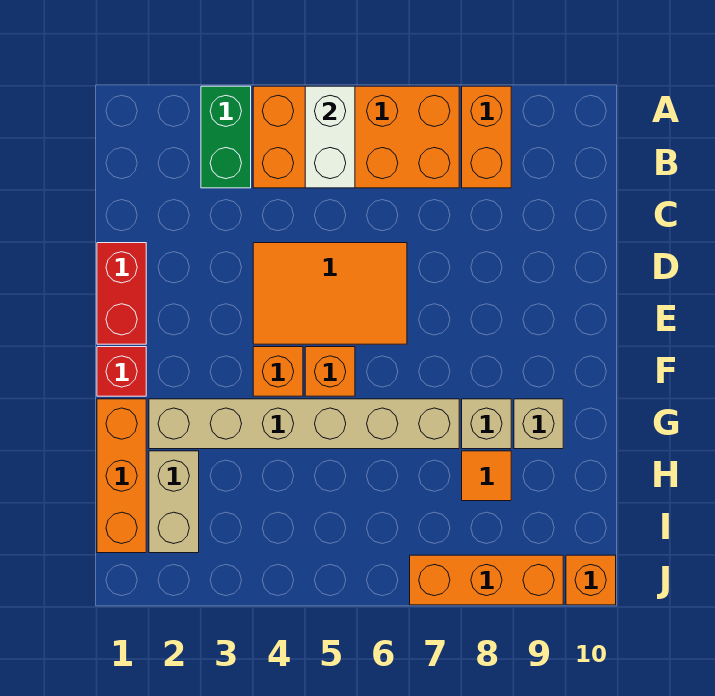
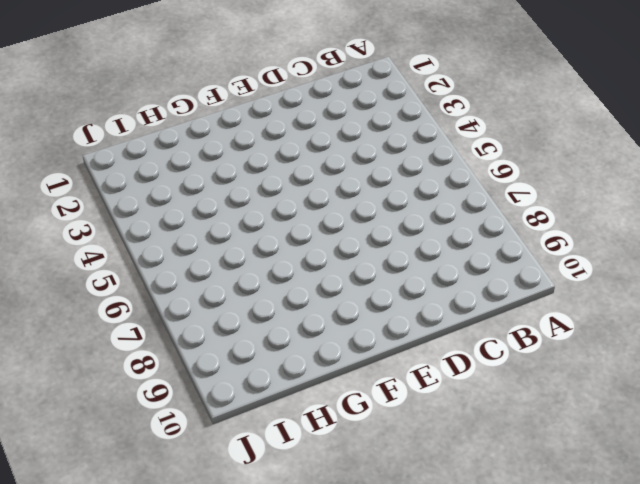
none -> green brick A3:B3 level 1
none -> orange brick A4:B7 level 1
none -> orange brick A8:B8 level 1

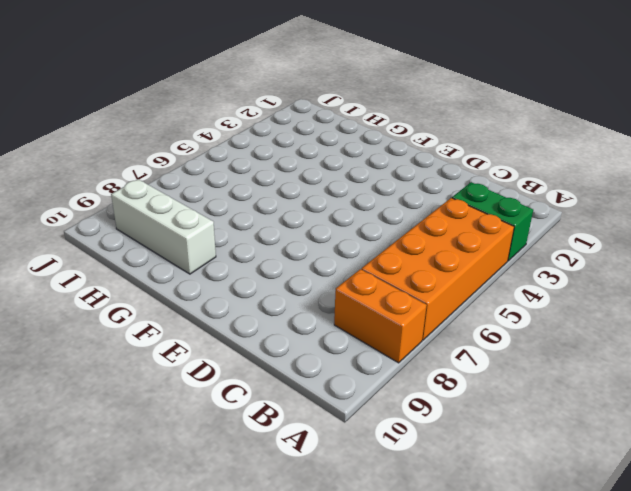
white brick G9:I9 level 1 -> tan brick G9 level 1
none -> red brick D1:E1 level 1
none -> orange tile D4:E6 level 1
none -> red brick F1 level 1

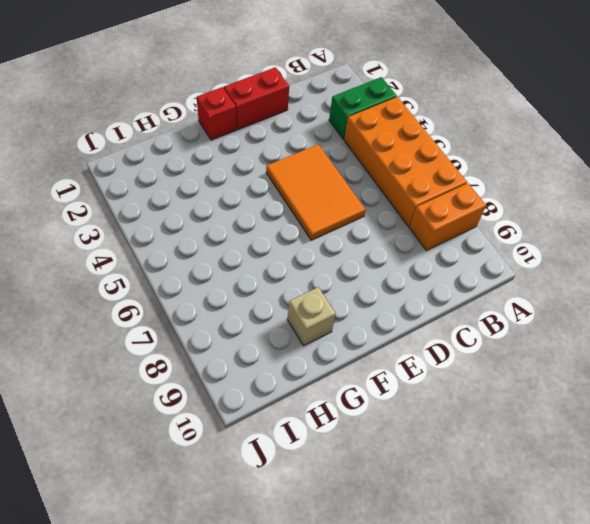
none -> orange brick F4 level 1
none -> orange brick F5 level 1
none -> orange brick G1:I1 level 1

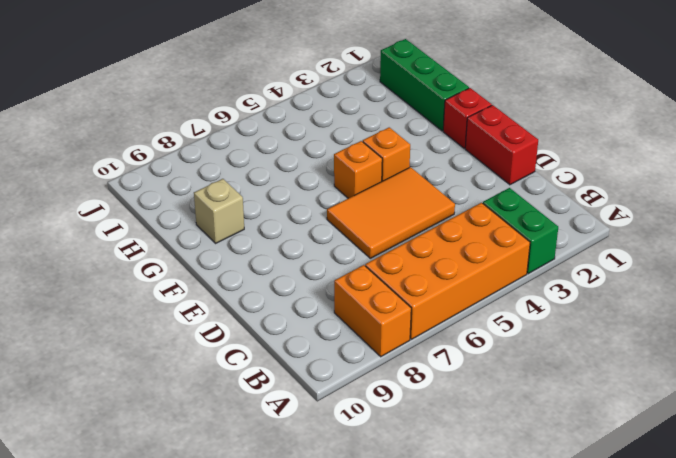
green brick G1:I1 level 1 -> orange brick G1:I1 level 1
none -> tan brick G2:G7 level 1
none -> tan brick G8 level 1
none -> tan brick H2:I2 level 1

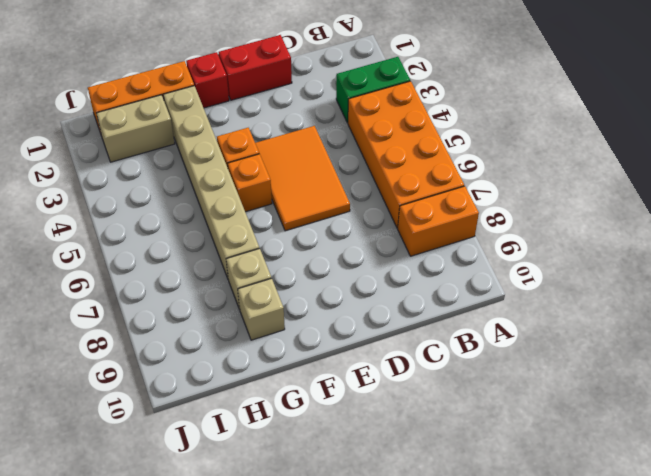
none -> orange tile H8 level 1
none -> orange brick J7:J9 level 1
none -> orange brick J10 level 1

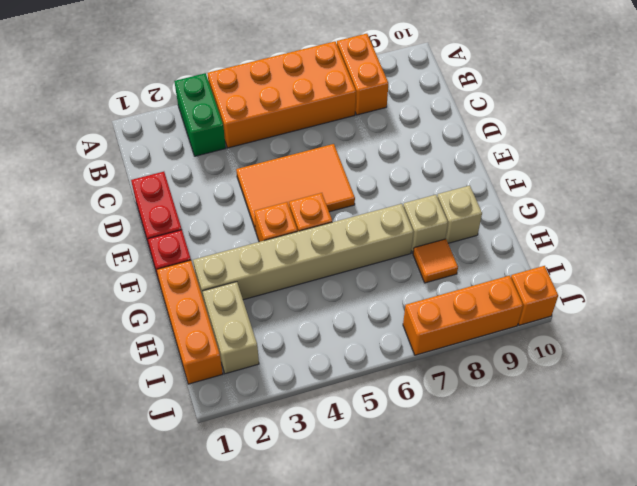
none -> white brick A5:B5 level 2

